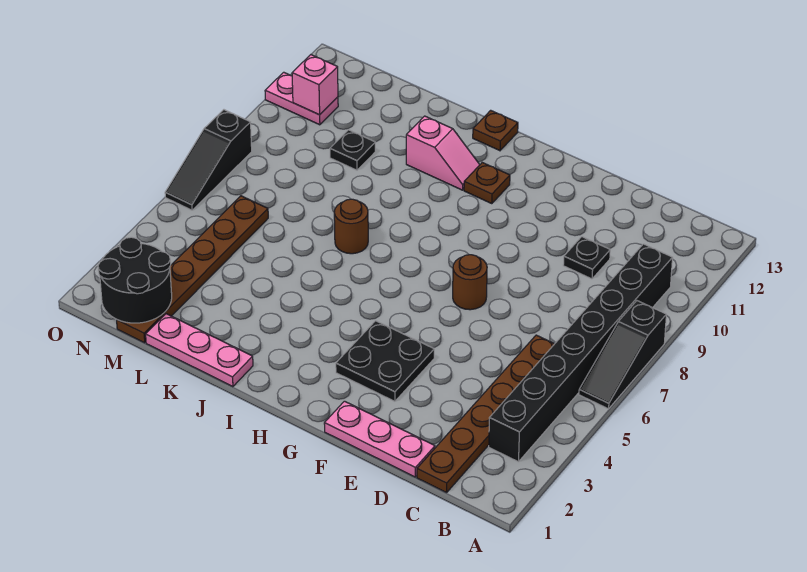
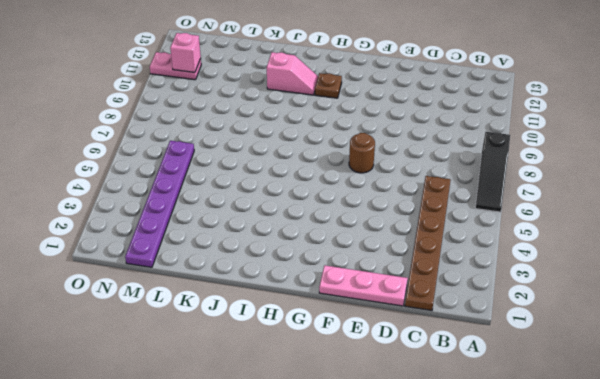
purple plate M1:M6 level 1 -> brown plate M1:M6 level 1
none -> black brick B3:B10 level 1
none -> black plate D10 level 1
none -> black plate F3:G4 level 1

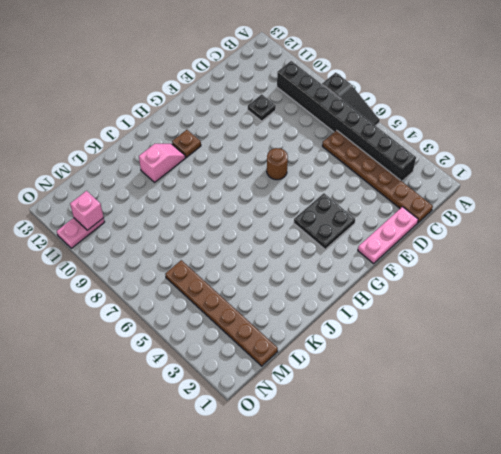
none -> brown plate I13 level 1
none -> pink plate J1:L1 level 1
none -> brown round brick J7 level 1

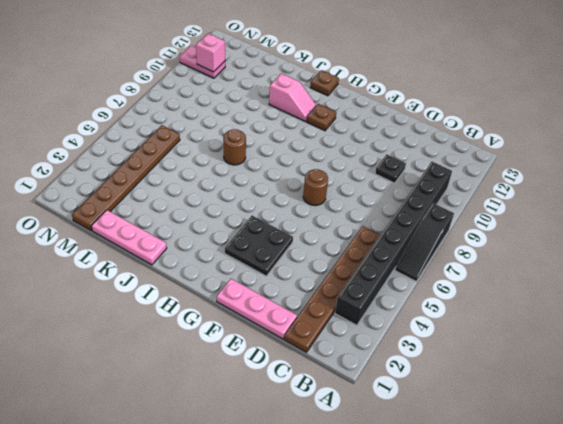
none -> black plate L10 level 1
none -> black slope O6:O8 level 1 top 8
none -> black round brick M1:N2 level 2

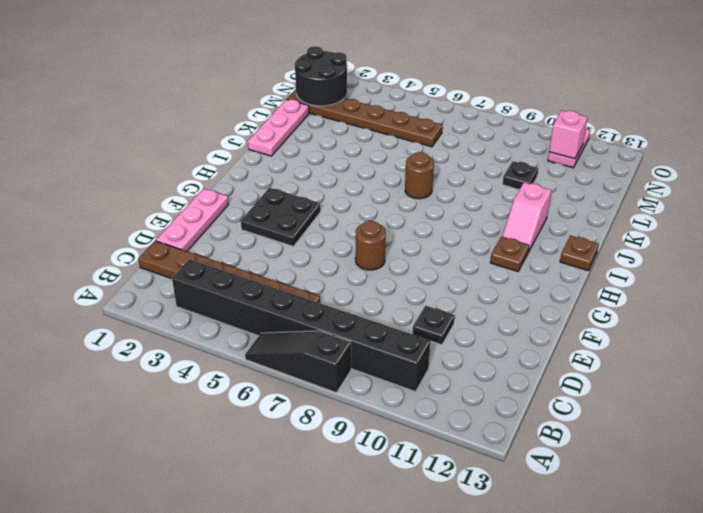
none -> black slope O6:O8 level 1 top 8

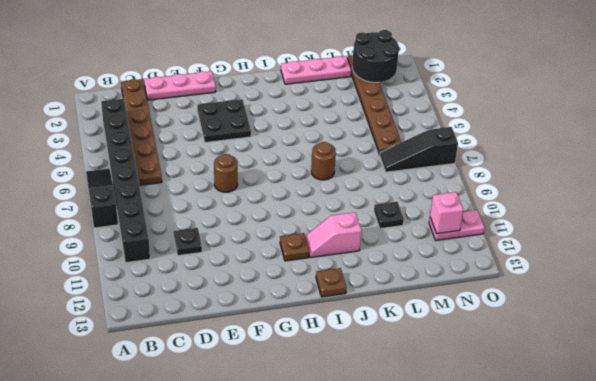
black slope M7:O7 level 1 top O -> black slope O6:O8 level 1 top 8

